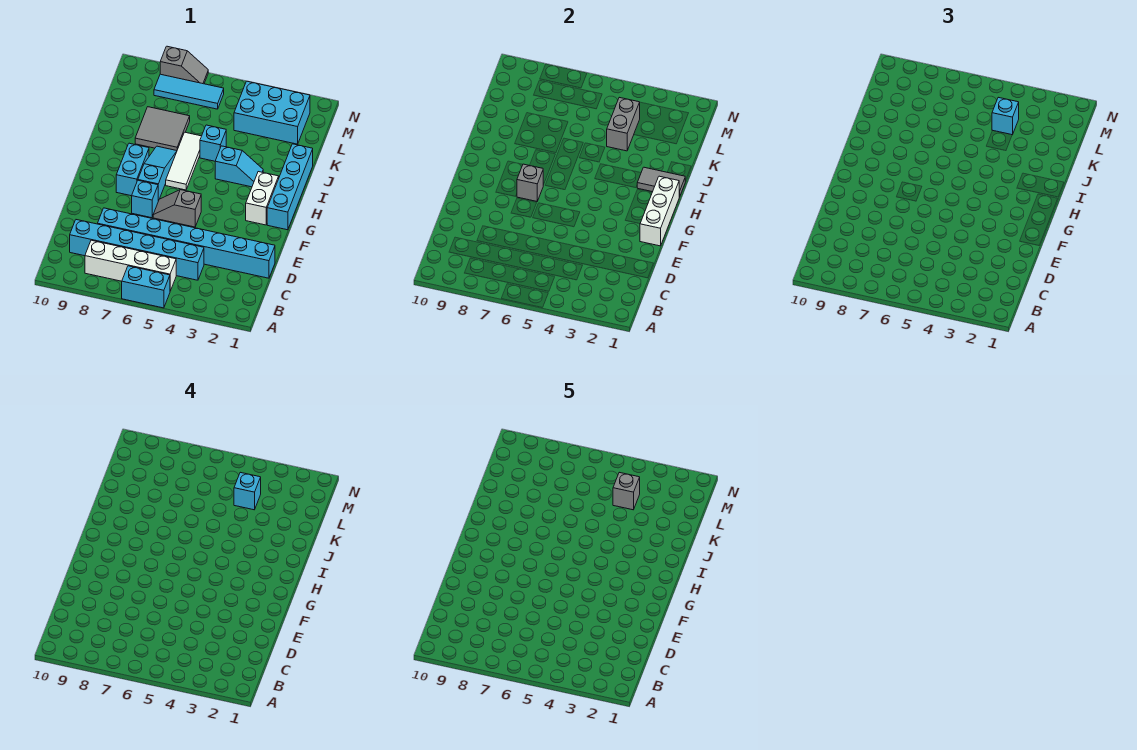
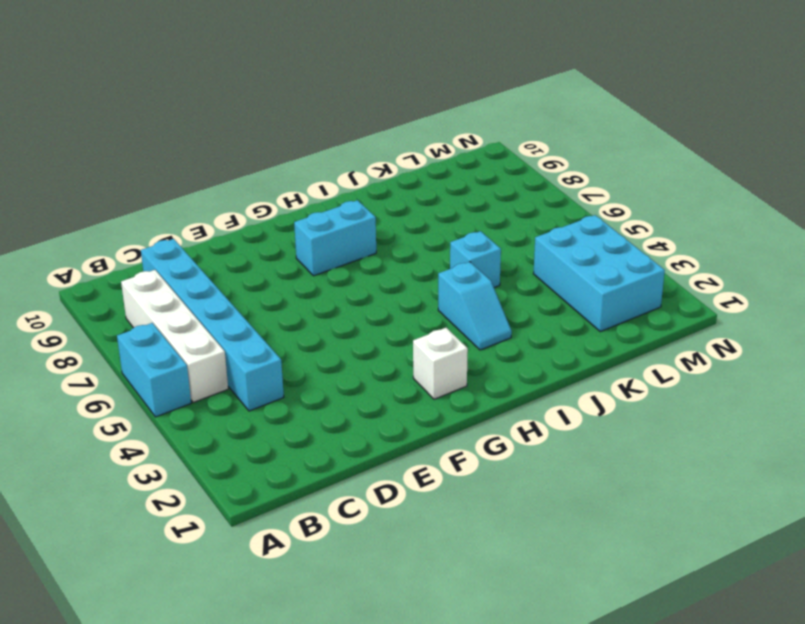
white brick G2 level 1 -> white brick G2:H2 level 1
none -> cyan brick D1:D8 level 1
none -> grey slope F5:F6 level 1 top 5
none -> cyan brick F7 level 1

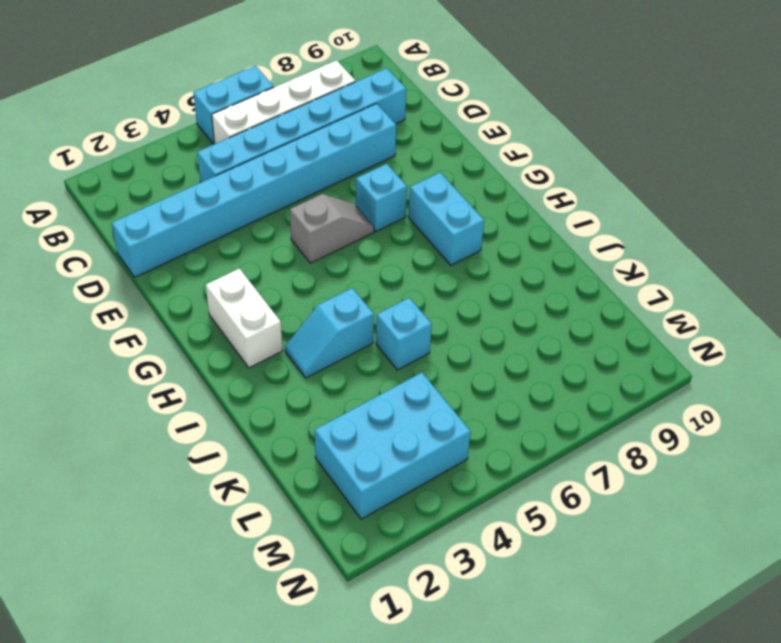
none -> cyan brick G1:J1 level 1
none -> cyan slope G7:I7 level 1 top G
none -> white tile H6:J6 level 1

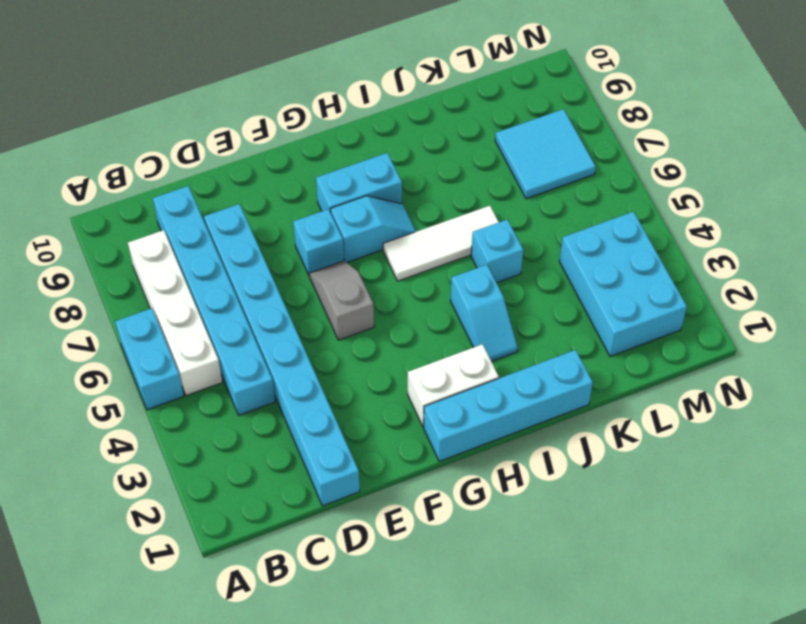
cyan slope G7:H7 level 1 top G -> cyan slope G7:I7 level 1 top G
cyan tile L7:M8 level 1 -> cyan tile M6:M8 level 1
none -> grey tile J7:K8 level 1
none -> grey slope N7:N8 level 1 top 8
none -> white brick F1:H1 level 2

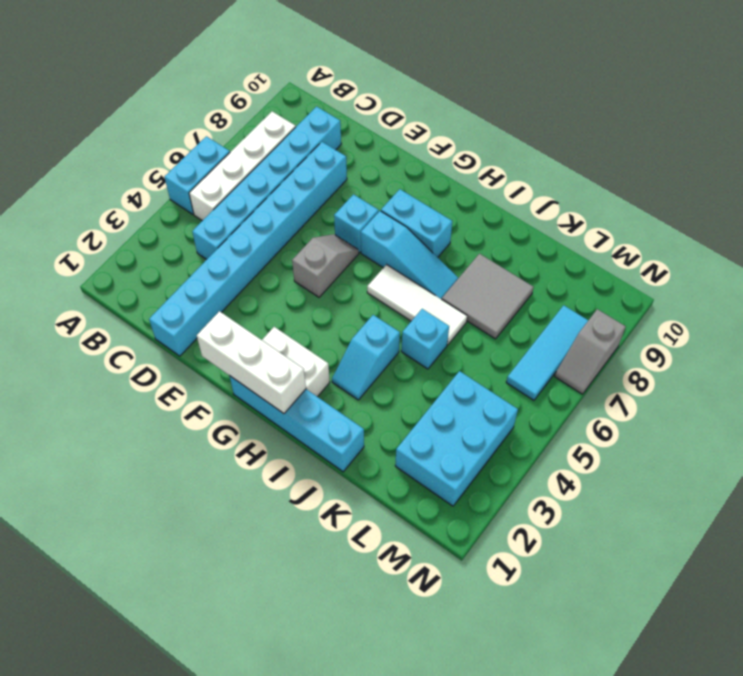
none -> grey brick G7 level 2
none -> grey tile I1:I2 level 2
none -> grey brick K4:L4 level 2

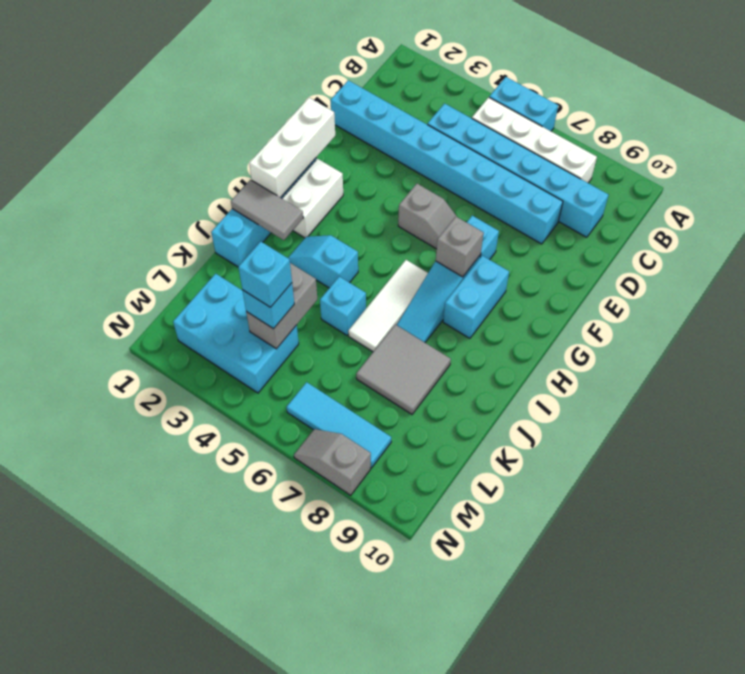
none -> grey brick L4 level 5

